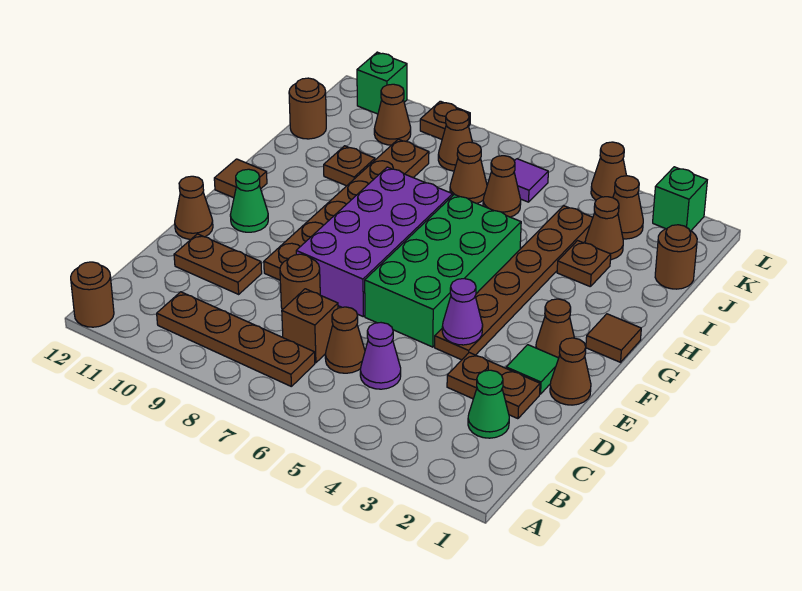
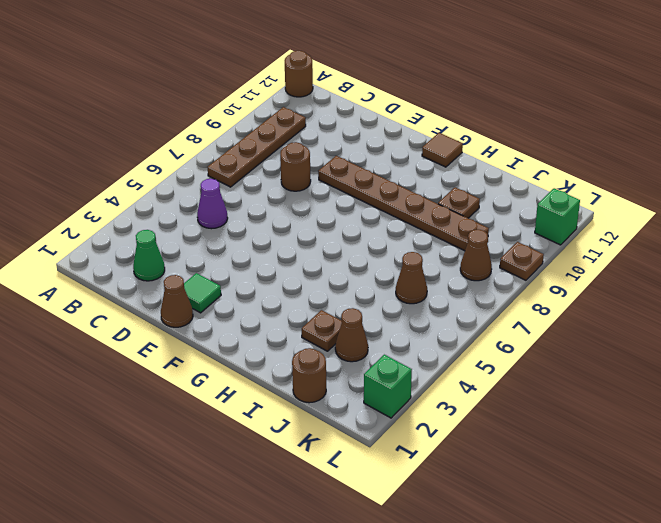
none -> brown cone C6 level 1
none -> brown brick C7 level 1
none -> brown plate D2:D3 level 1
none -> brown plate D10:D11 level 1

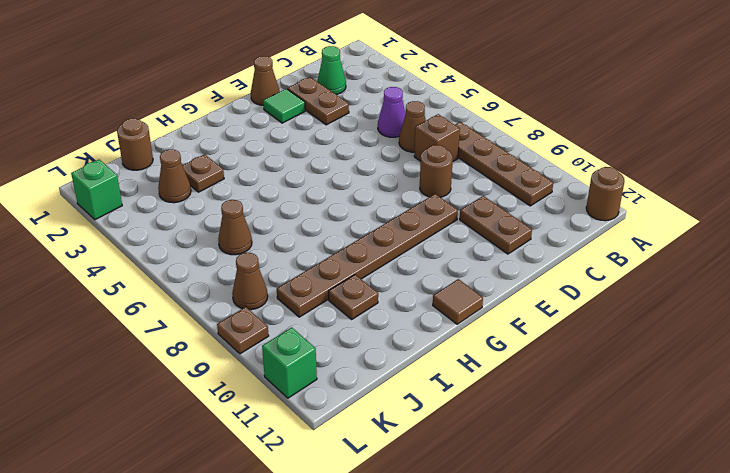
none -> brown plate E4:J4 level 1
none -> green brick E5:H6 level 1
none -> purple brick E7:H8 level 1
none -> brown cone E12 level 1

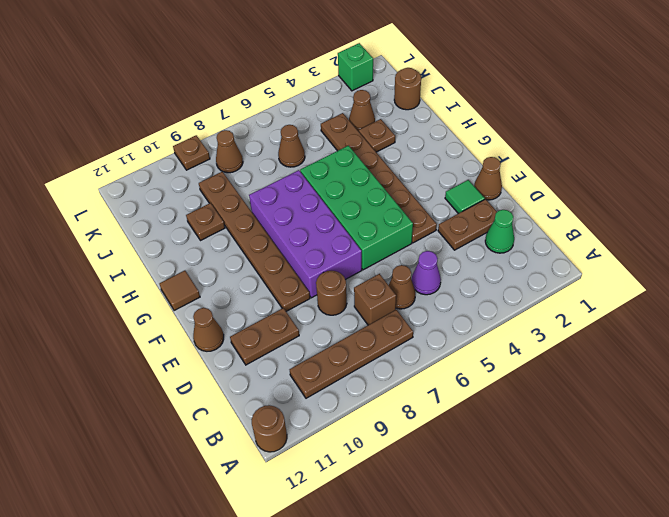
none -> brown cone F2 level 1
none -> green cone F11 level 1
none -> brown tile G1 level 1
none -> brown cone J7 level 1

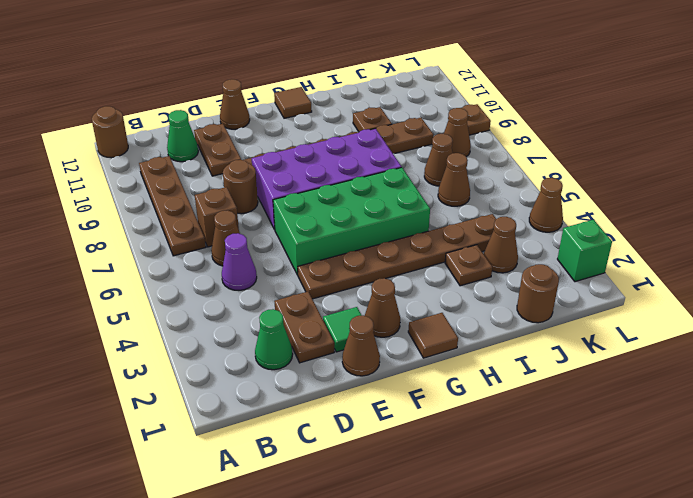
green cone C11 level 1 -> green cone F11 level 1
none -> brown round brick J12 level 1
none -> brown cone K3 level 1
none -> purple tile K6 level 1
none -> brown cone K10 level 1

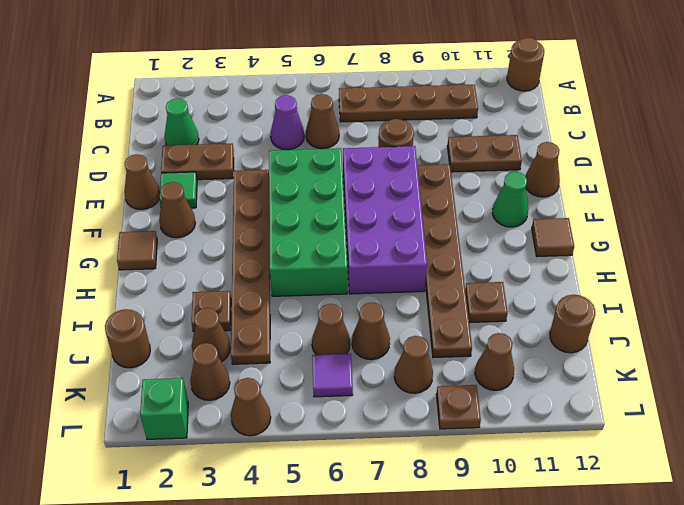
none -> brown brick C7 level 1
none -> green brick L11 level 1
none -> purple cone E4 level 2

